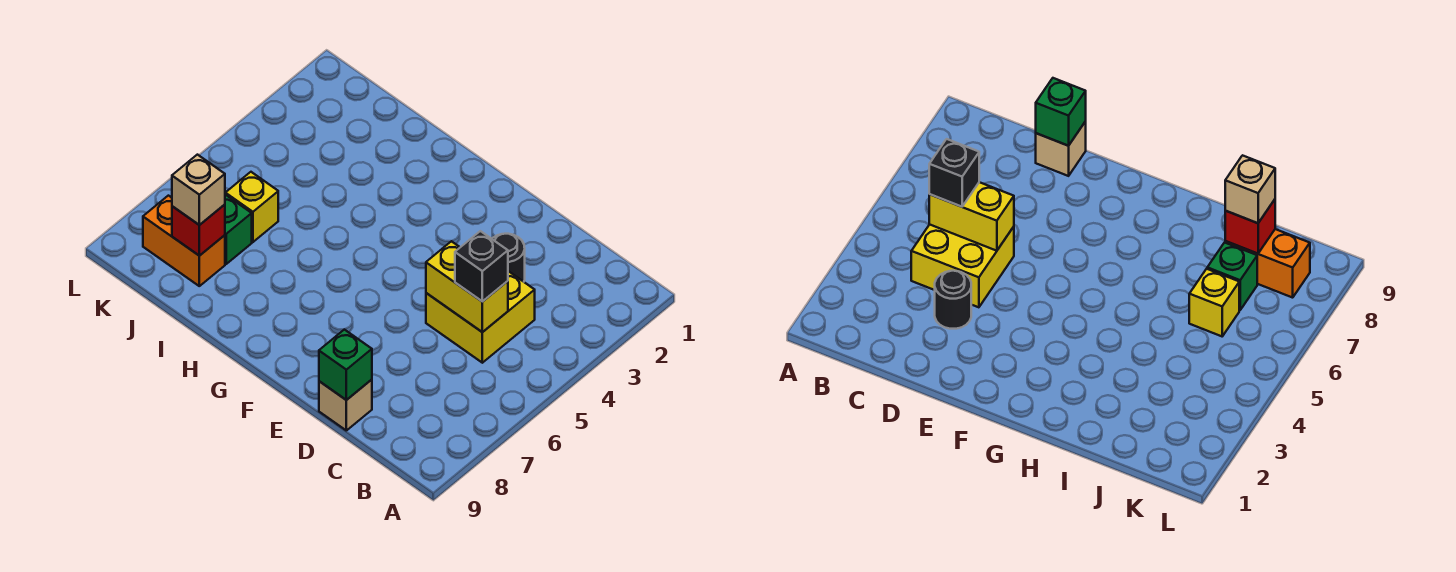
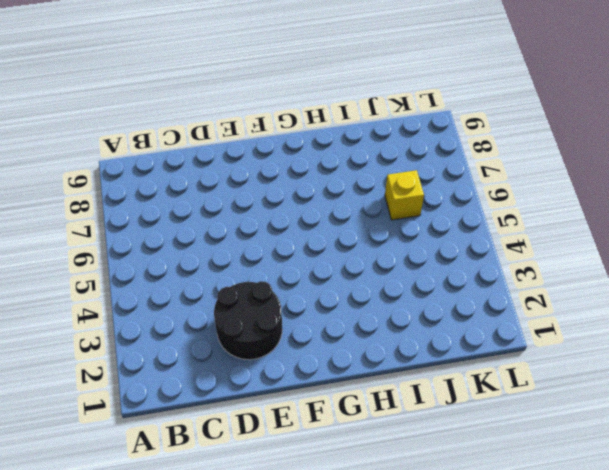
black round brick D2:E3 level 1 -> black round brick D3 level 1
none -> yellow brick C4:D5 level 1
none -> tan brick D9 level 1

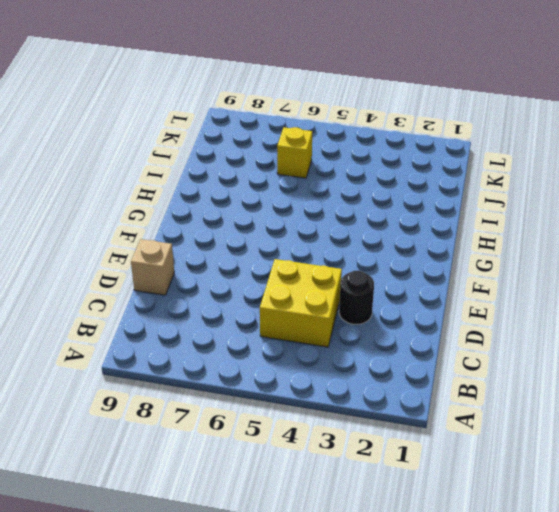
none -> green brick J7 level 1
none -> orange brick J8:K8 level 1

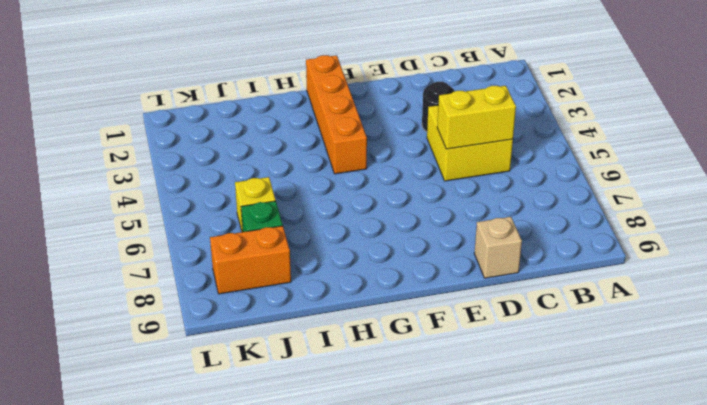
orange brick G1:G4 level 1 -> none
none -> green brick D9 level 2
none -> red brick J8 level 2

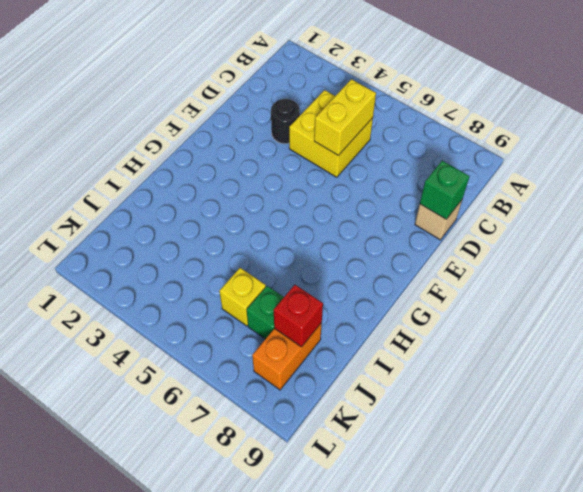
none -> black brick C5 level 3
none -> tan brick J8 level 3

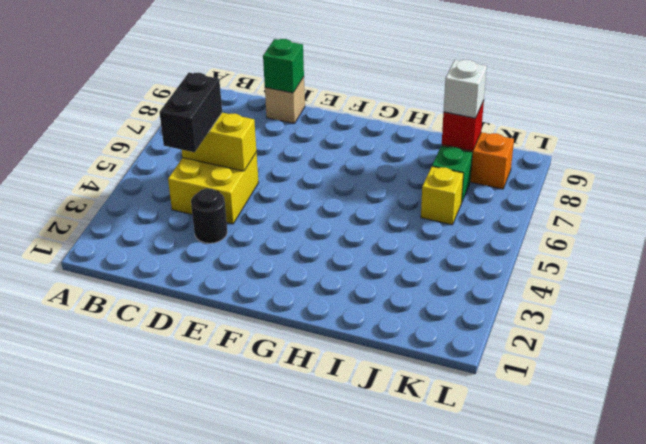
black brick C4:C5 level 3 -> black brick C5 level 3
white brick J8 level 3 -> tan brick J8 level 3

